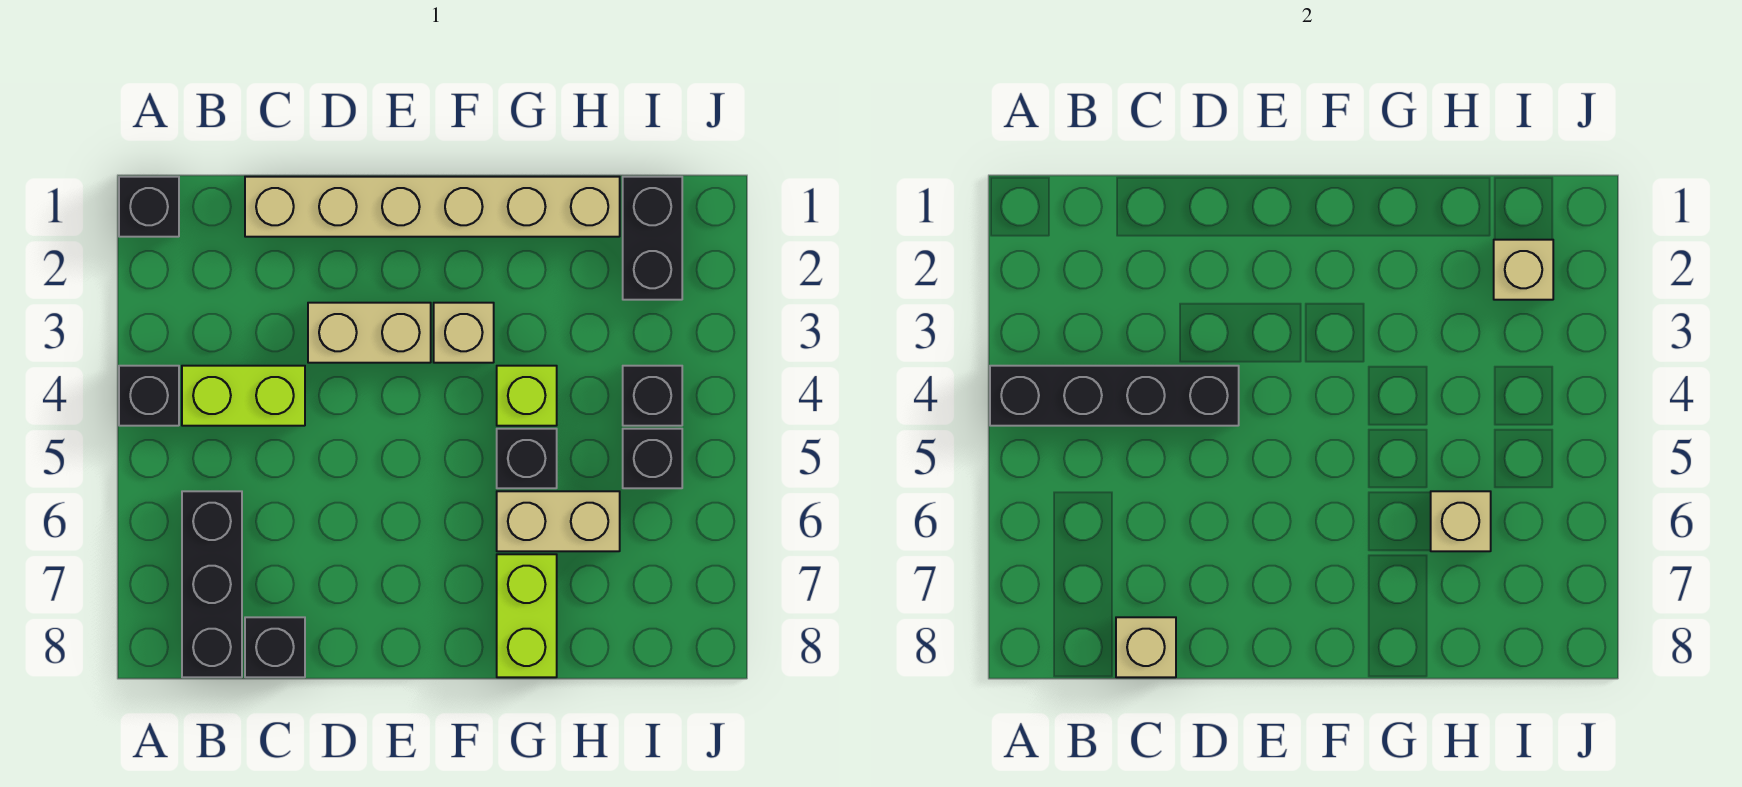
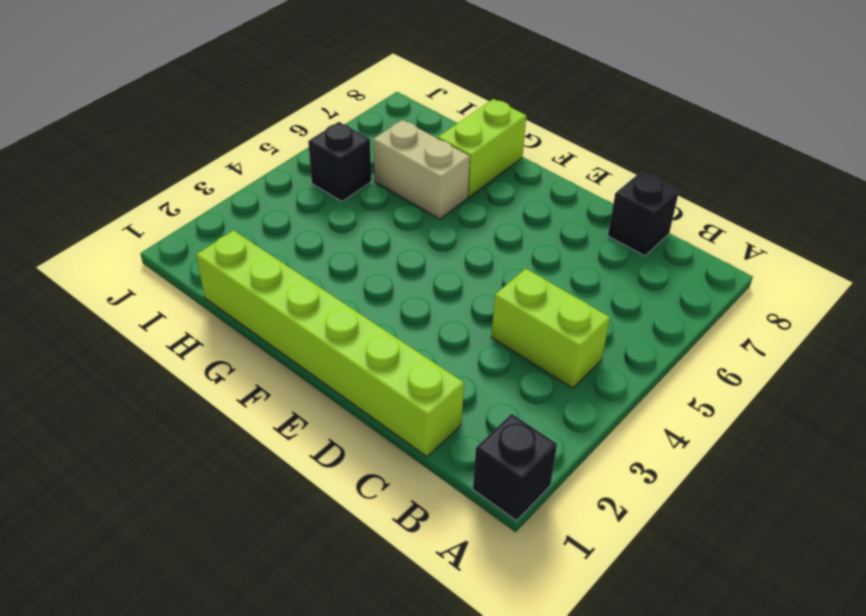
lime brick C1:H1 level 1 -> tan brick C1:H1 level 1
none -> black brick A4 level 1
none -> black brick B6:B8 level 1
none -> tan brick D3:E3 level 1

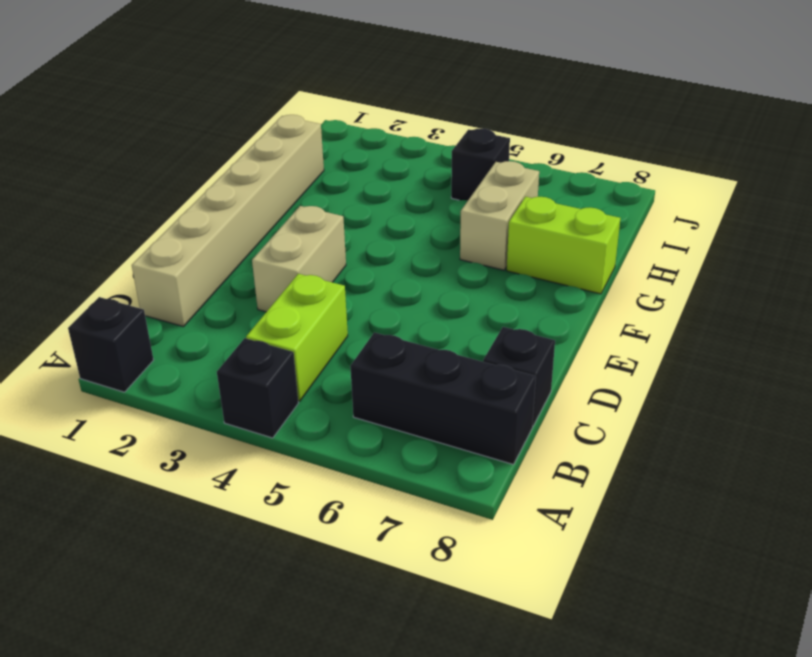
none -> tan brick F3 level 1
none -> lime brick G4 level 1
none -> black brick G5 level 1

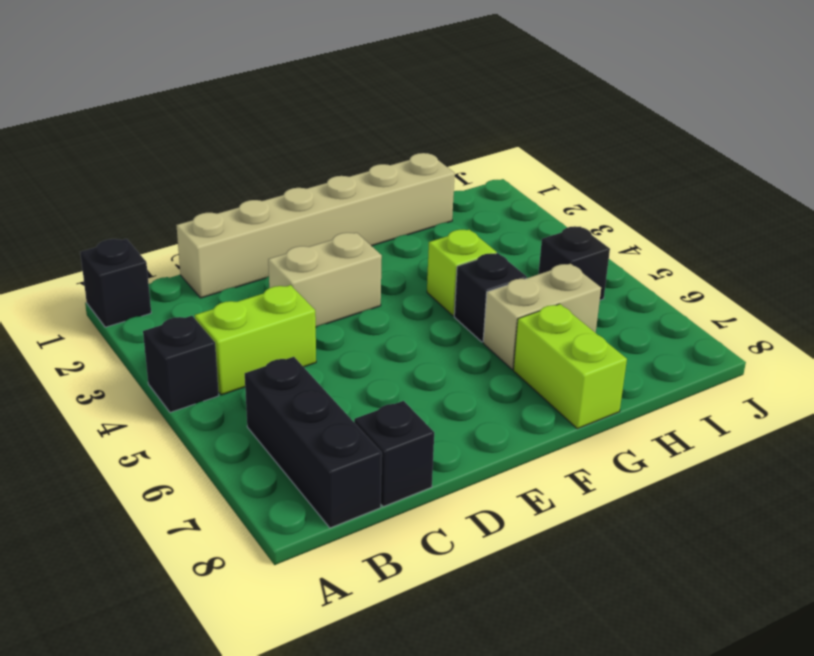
none -> tan brick F3 level 1
none -> black brick I1:I2 level 1
none -> black brick I4 level 1

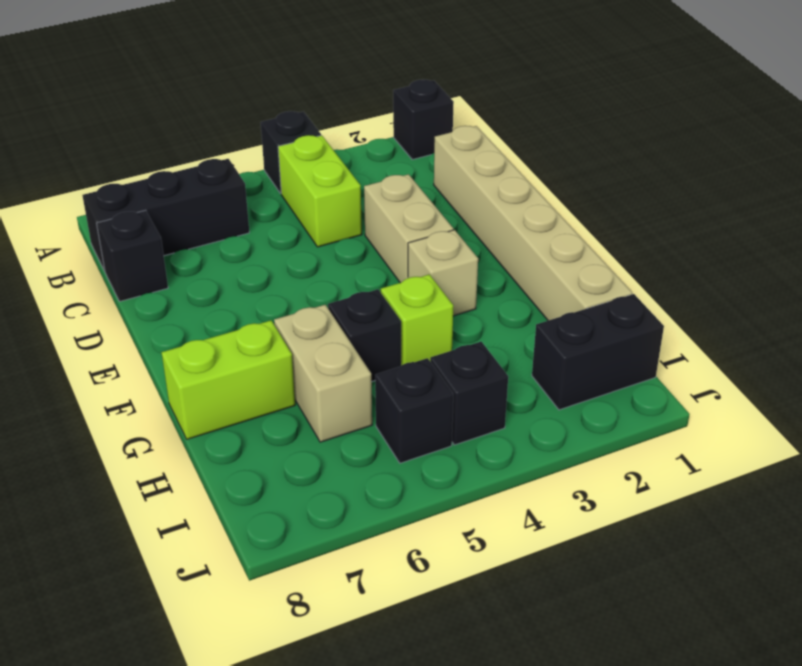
none -> black brick A4:D4 level 2
none -> tan brick C8 level 2
none -> tan brick H6 level 2

